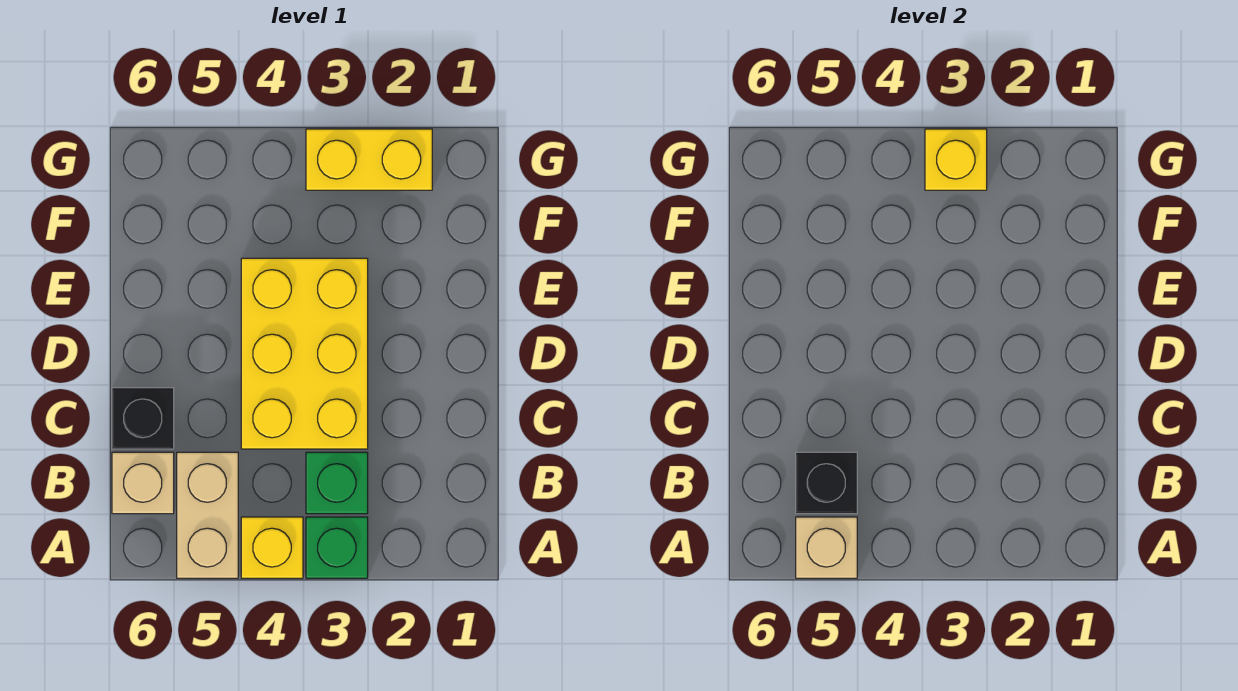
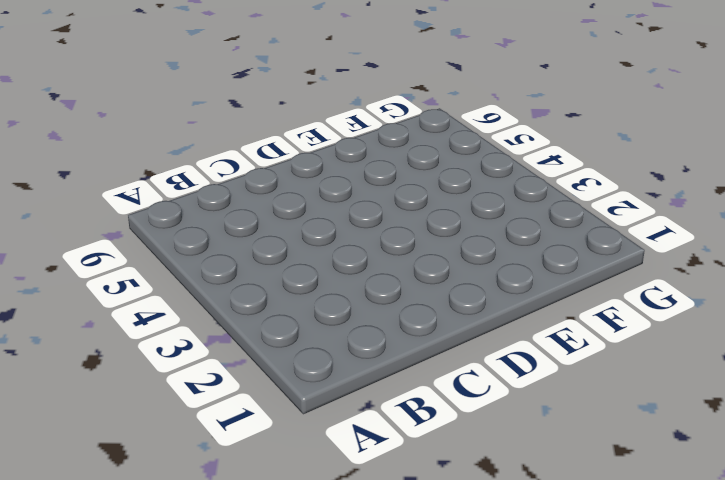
none -> green brick A3 level 1
none -> yellow brick A4 level 1

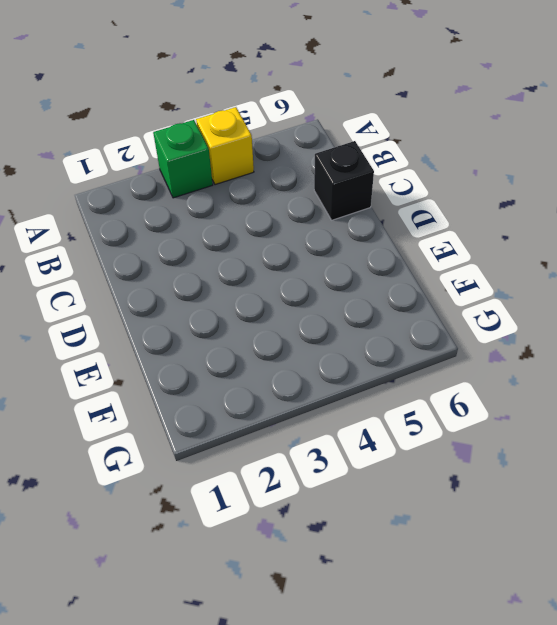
none -> tan brick A5:B5 level 1
none -> green brick B3 level 1

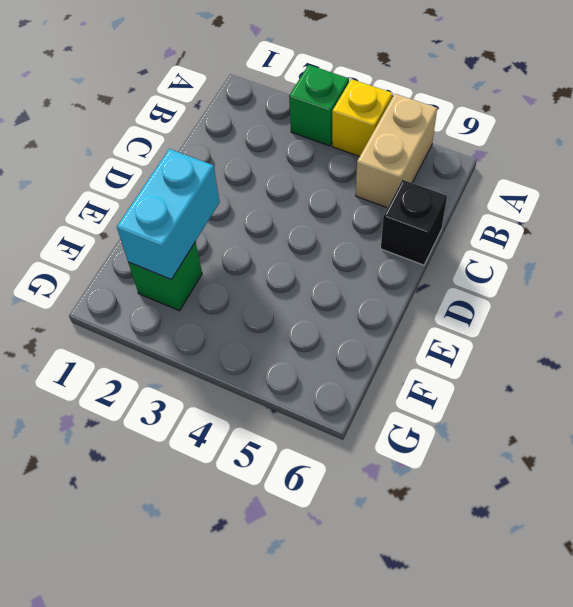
cyan brick E2:F2 level 2 -> none
green brick F2 level 1 -> green brick B3 level 1
none -> tan brick B6 level 1
none -> yellow brick C3:E4 level 1

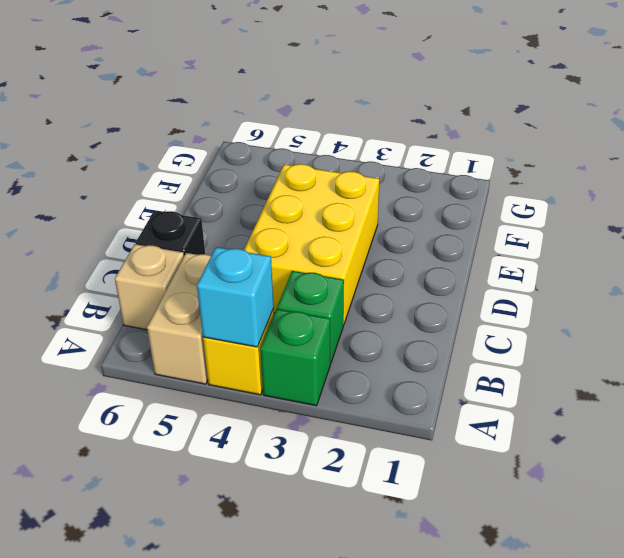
cyan brick A4 level 2 -> none
none -> yellow brick G2:G3 level 1
none -> tan brick A5 level 2

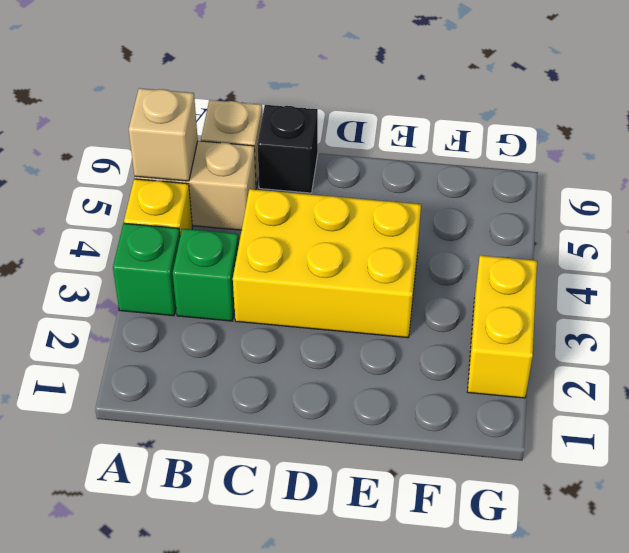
none -> black brick B5 level 2
none -> yellow brick G3 level 2

